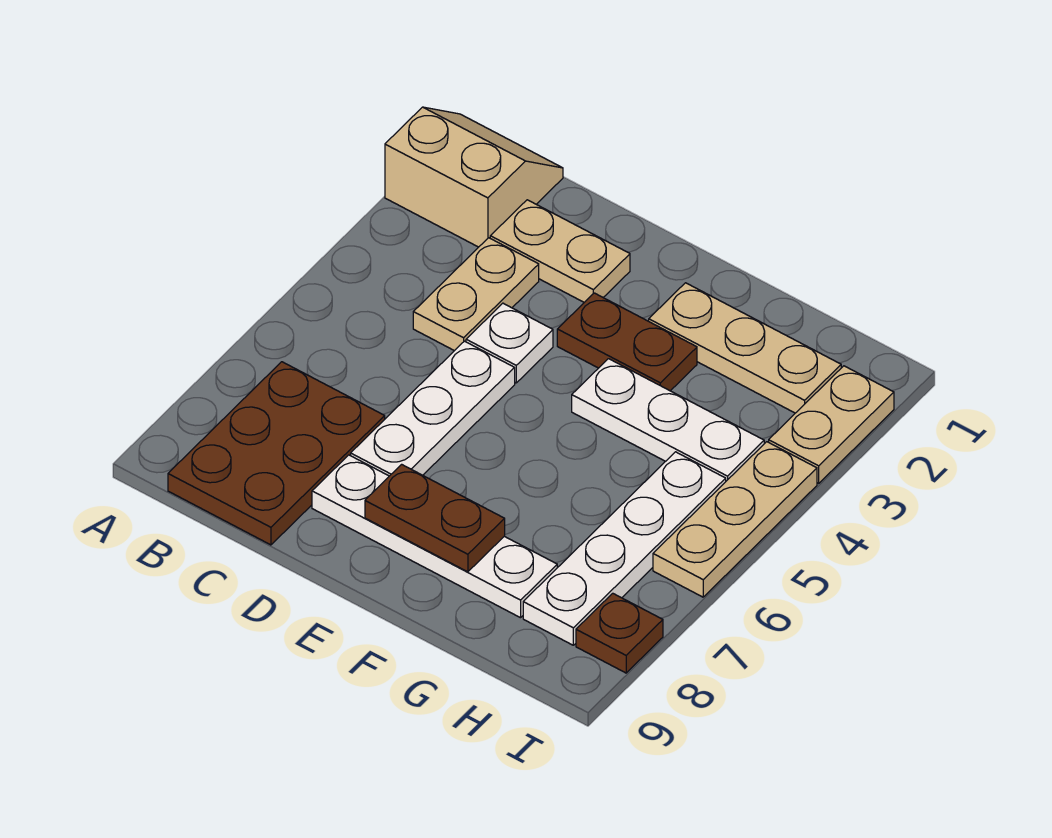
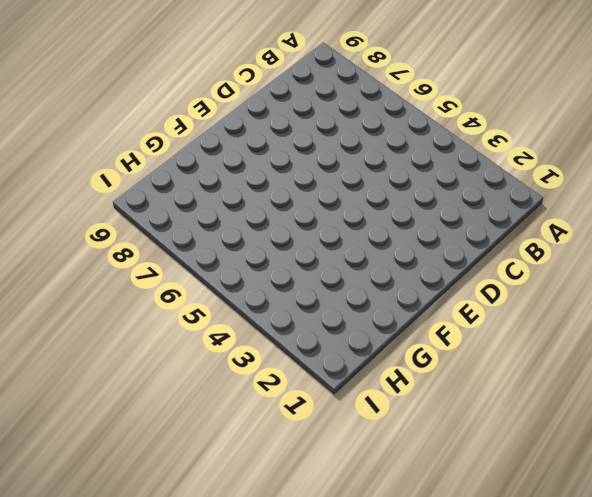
none -> tan slope A1:B2 level 1 top 2
none -> brown plate B7:C9 level 1
none -> tan plate C2:D2 level 1

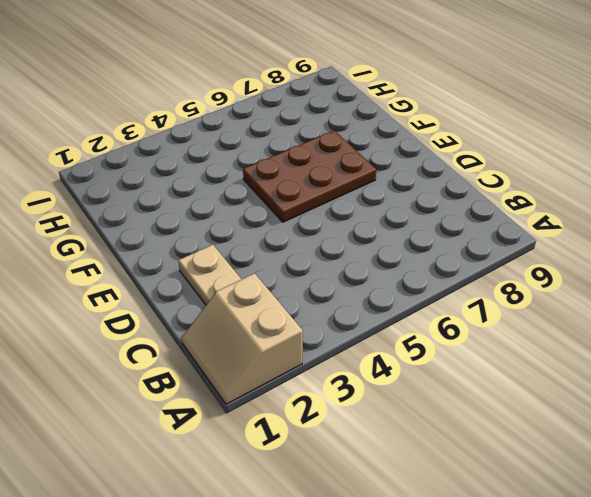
brown plate E5:F7 level 1 -> brown plate B7:C9 level 1
none -> tan plate C3:C4 level 1
none -> white plate D4 level 1
none -> white plate D5:D7 level 1

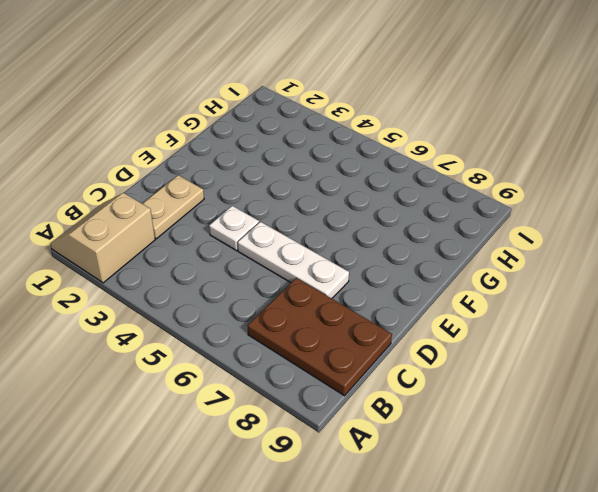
none -> tan plate C3:C4 level 1
none -> white plate D8:G8 level 1
none -> brown plate E3:F3 level 1

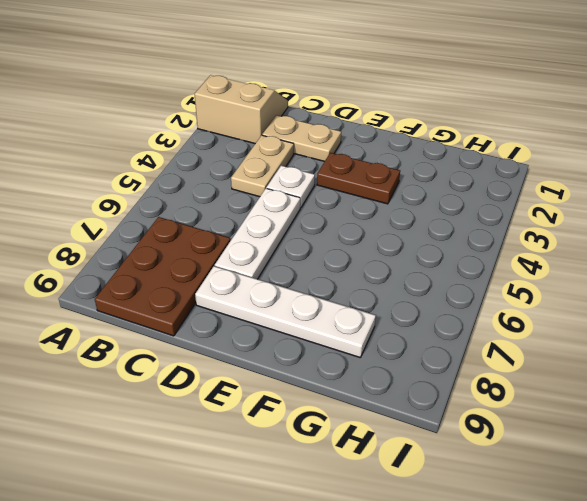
none -> tan plate F2:H2 level 1
none -> white plate F4:H4 level 1
none -> white plate H5:H8 level 1

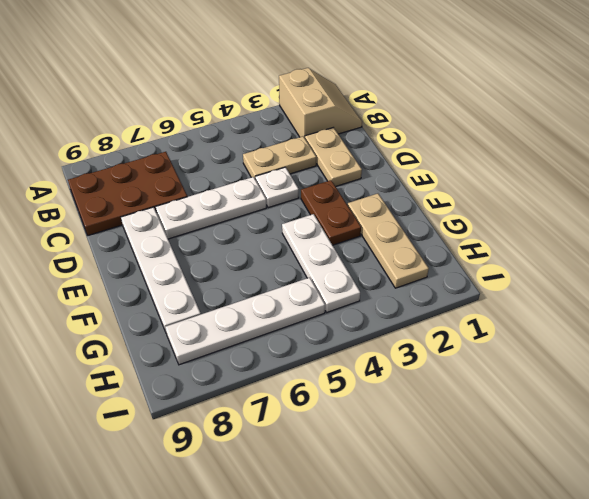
none -> tan plate I2:I3 level 1
none -> tan plate I4:I6 level 1
none -> brown plate I8 level 1

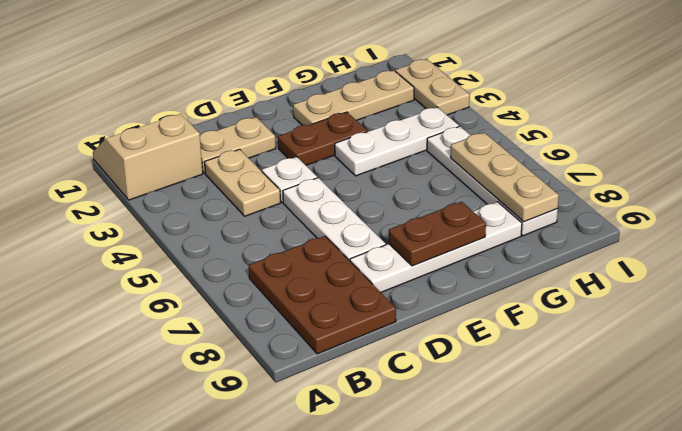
tan plate H6:H8 level 2 -> tan plate I4:I6 level 1
none -> brown plate I8 level 1

